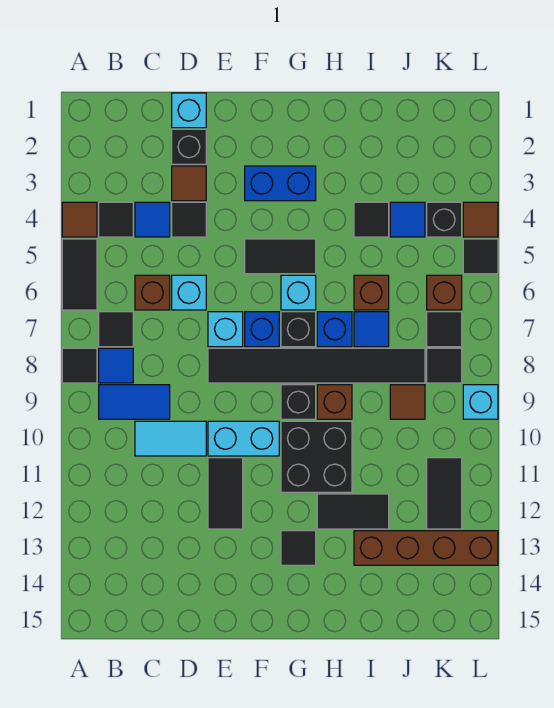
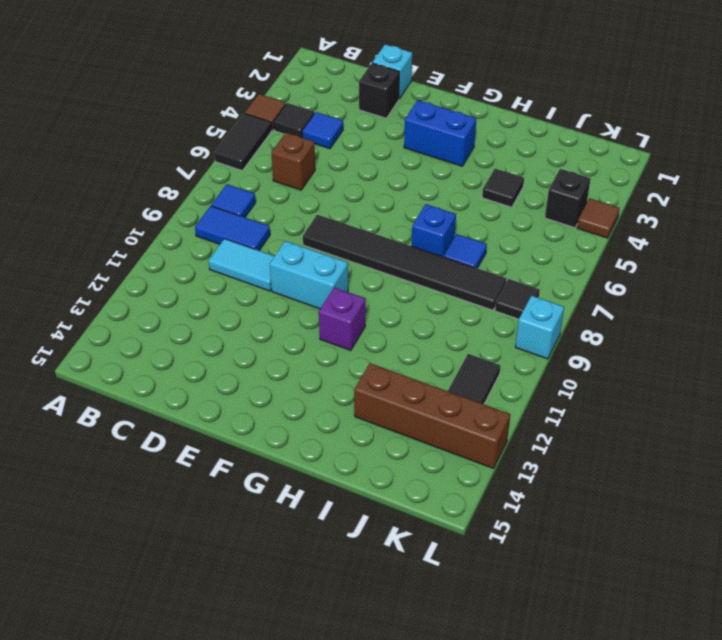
purple brick G11 level 1 -> black brick G10:H11 level 1
none -> black tile A8 level 1
none -> black tile B7 level 1
none -> brown tile D3 level 1
none -> black tile D4 level 1

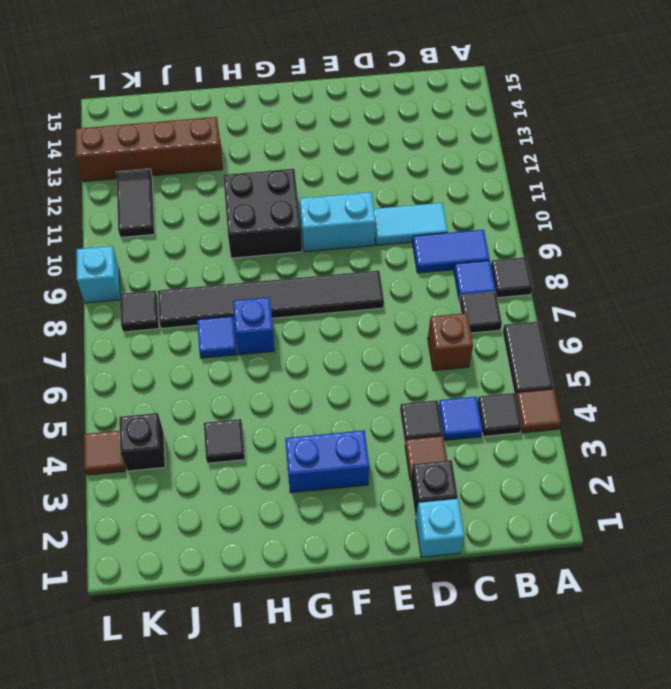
none -> cyan brick D6 level 1
none -> cyan brick E7 level 1
none -> black tile E11:E12 level 1
none -> black tile F5:G5 level 1

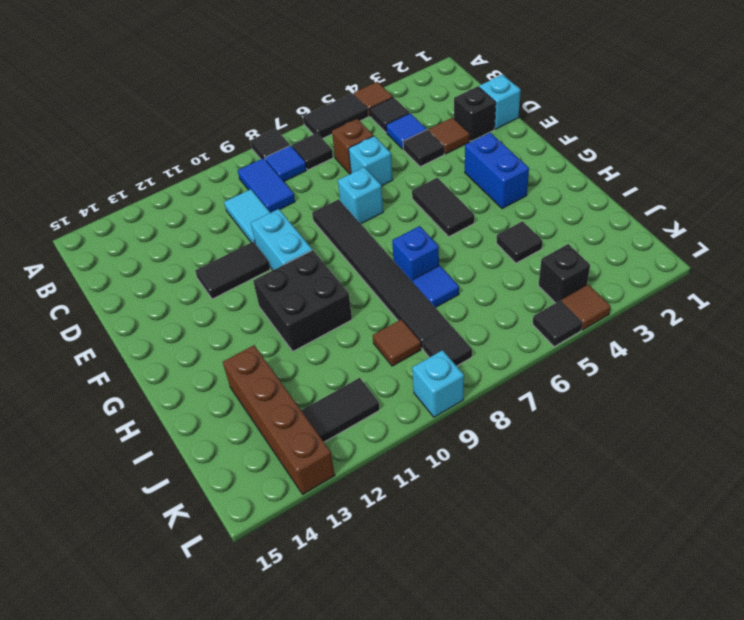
none -> blue brick F7 level 1
none -> cyan brick G6 level 1
none -> black brick G7 level 1
none -> black brick G9 level 1

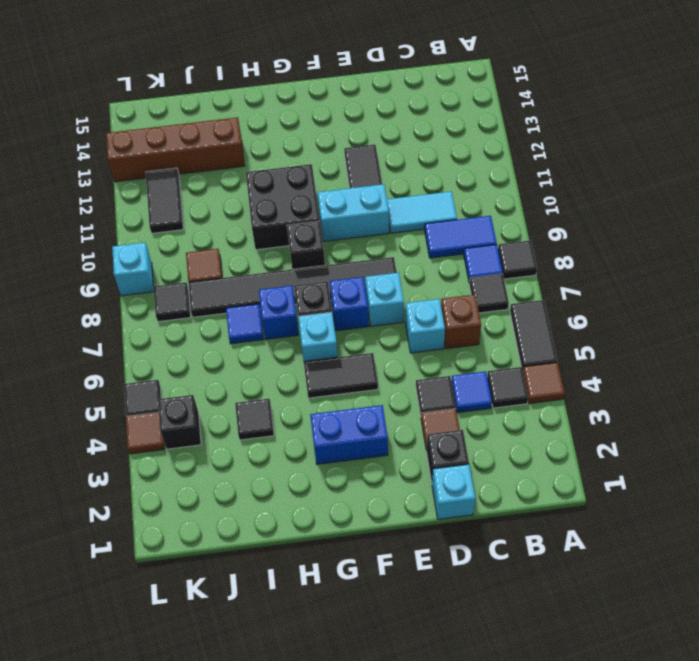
none -> black tile G13 level 1
none -> brown brick H9 level 1
none -> black tile H12:I12 level 1
none -> brown brick I6 level 1

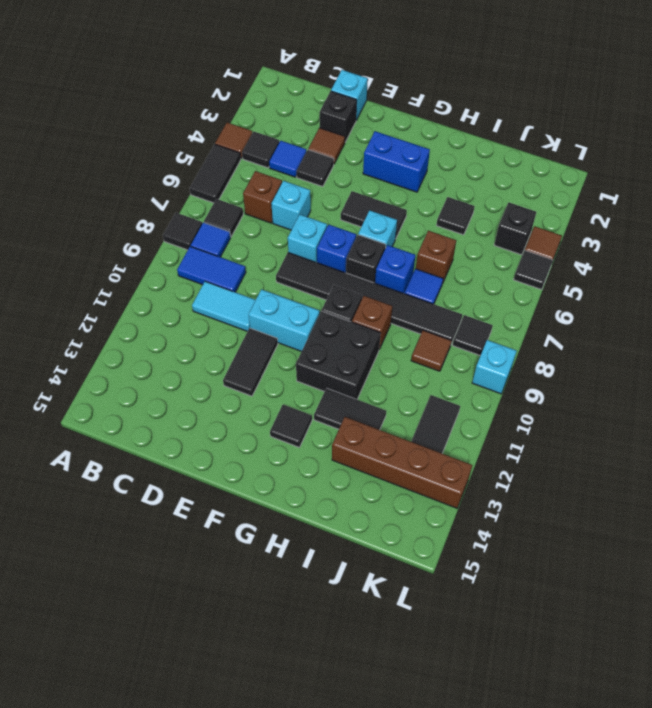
none -> blue tile J4 level 1
none -> brown brick K6 level 1
none -> black tile K7 level 1

